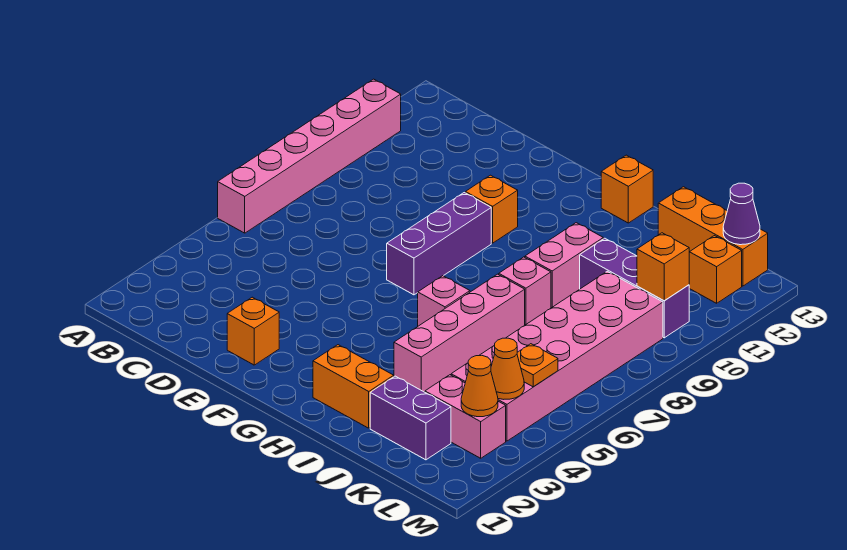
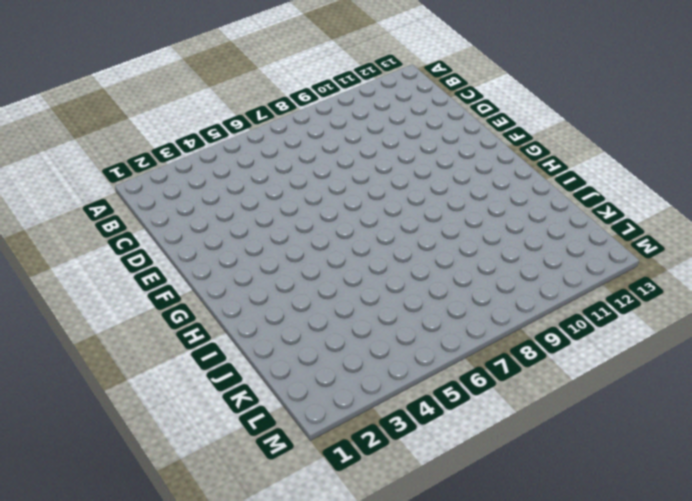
none -> pink brick A6:A11 level 1
none -> orange brick E2 level 1
none -> purple brick F7:F9 level 1

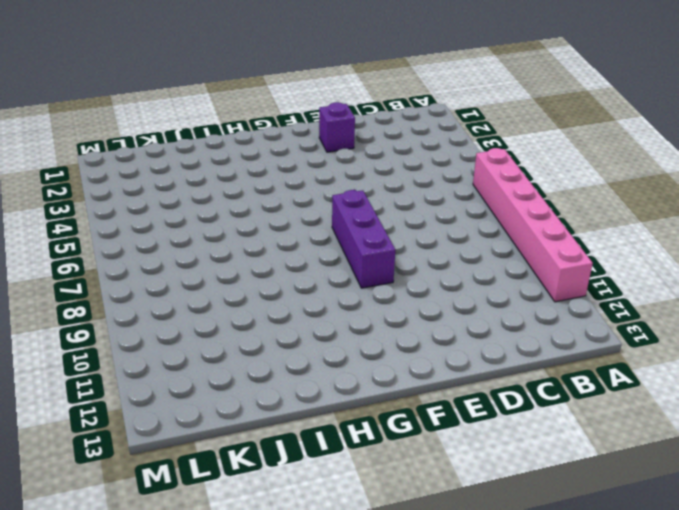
purple brick E2 level 1 -> orange brick E2 level 1
none -> orange brick F10 level 1
none -> orange brick H2:I2 level 1
none -> pink brick H6 level 1

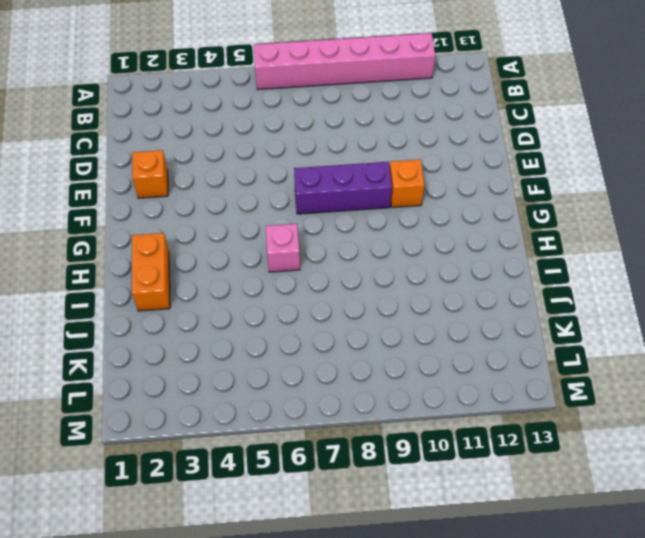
none -> orange brick H13 level 1
none -> pink brick I4:I7 level 1
none -> pink brick I8 level 1

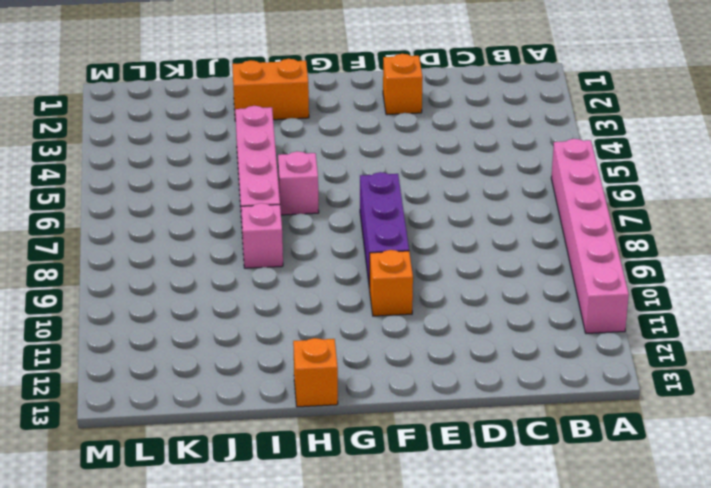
none -> pink brick I9:I10 level 1
none -> purple brick J2:K2 level 1
none -> purple brick J10:L10 level 1

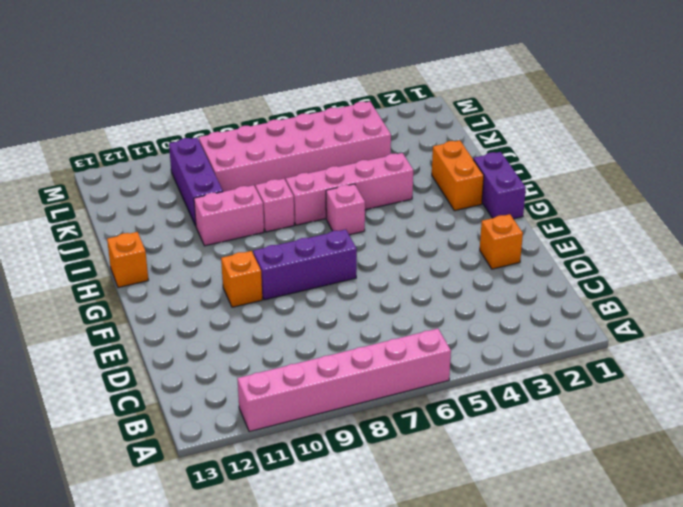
purple brick G1:H1 level 1 -> purple brick J2:K2 level 1
none -> orange brick J13:L13 level 1
none -> pink brick K3:L3 level 1
none -> orange brick L12 level 1

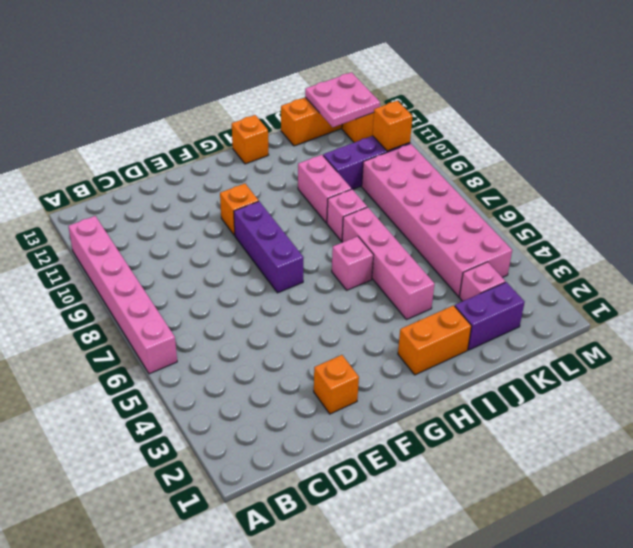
pink brick K3 level 1 -> pink brick K3:L3 level 1
pink plate K12:L13 level 2 -> purple cone L13 level 2
none -> orange cone L3 level 2
none -> orange cone L4 level 2
none -> orange plate L5 level 2

